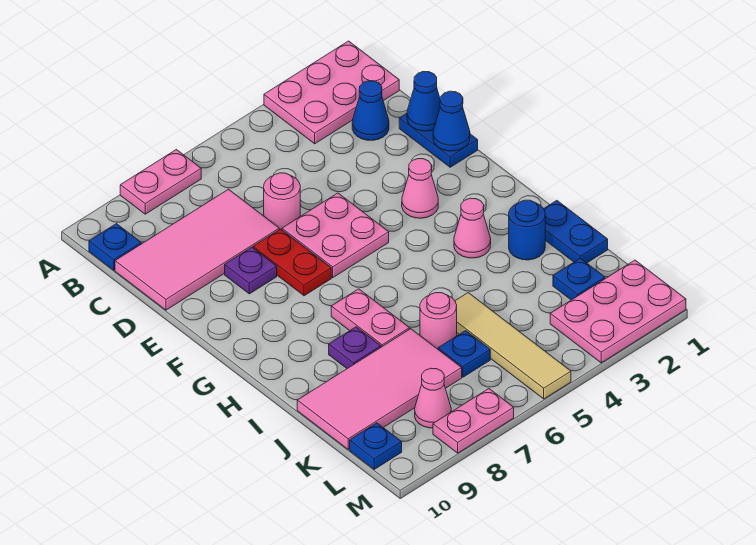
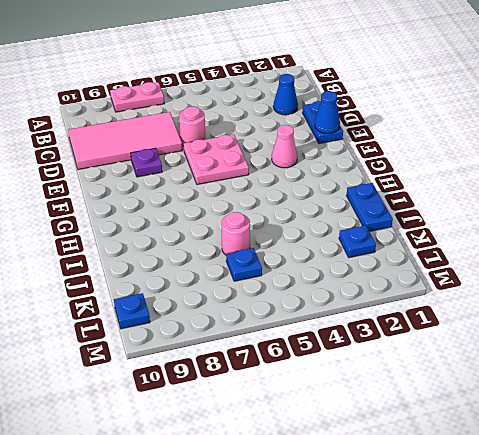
none -> pink plate A1:B3 level 1
none -> blue plate B10 level 1
none -> red plate E7:F7 level 1

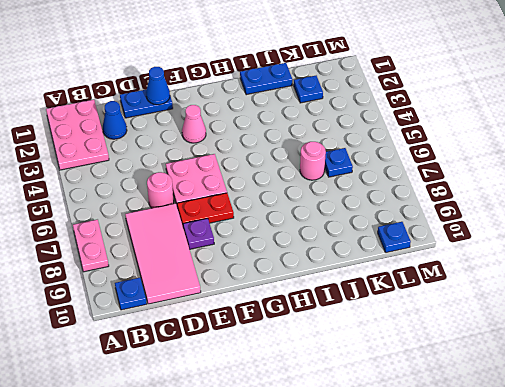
none -> pink cone H3 level 1
none -> pink plate H7:I7 level 1
none -> blue round brick I2 level 1

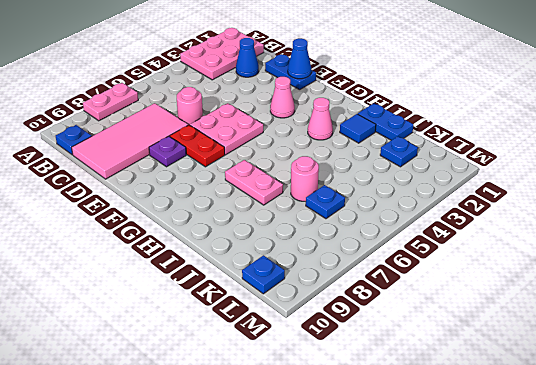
blue tile I2 level 1 -> blue round brick I2 level 1
none -> purple plate I8 level 1
none -> tan tile J5:M5 level 1
none -> pink tile J7:K10 level 1

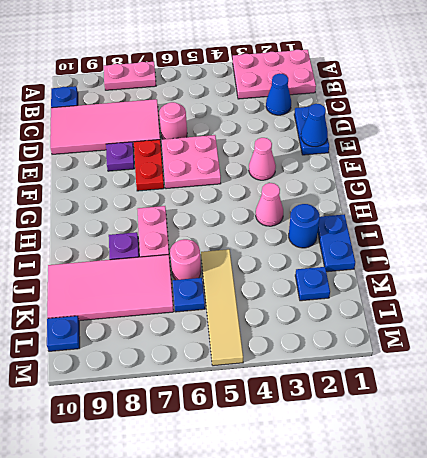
none -> pink plate L1:M3 level 1
none -> pink cone L8 level 1
none -> pink plate M7:M8 level 1

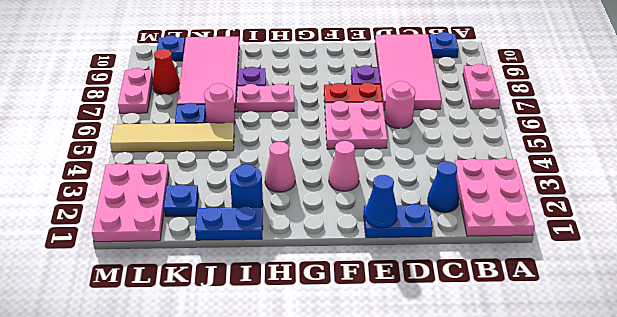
red cone L8 level 1 -> pink cone L8 level 1
none -> blue cone D1 level 2

